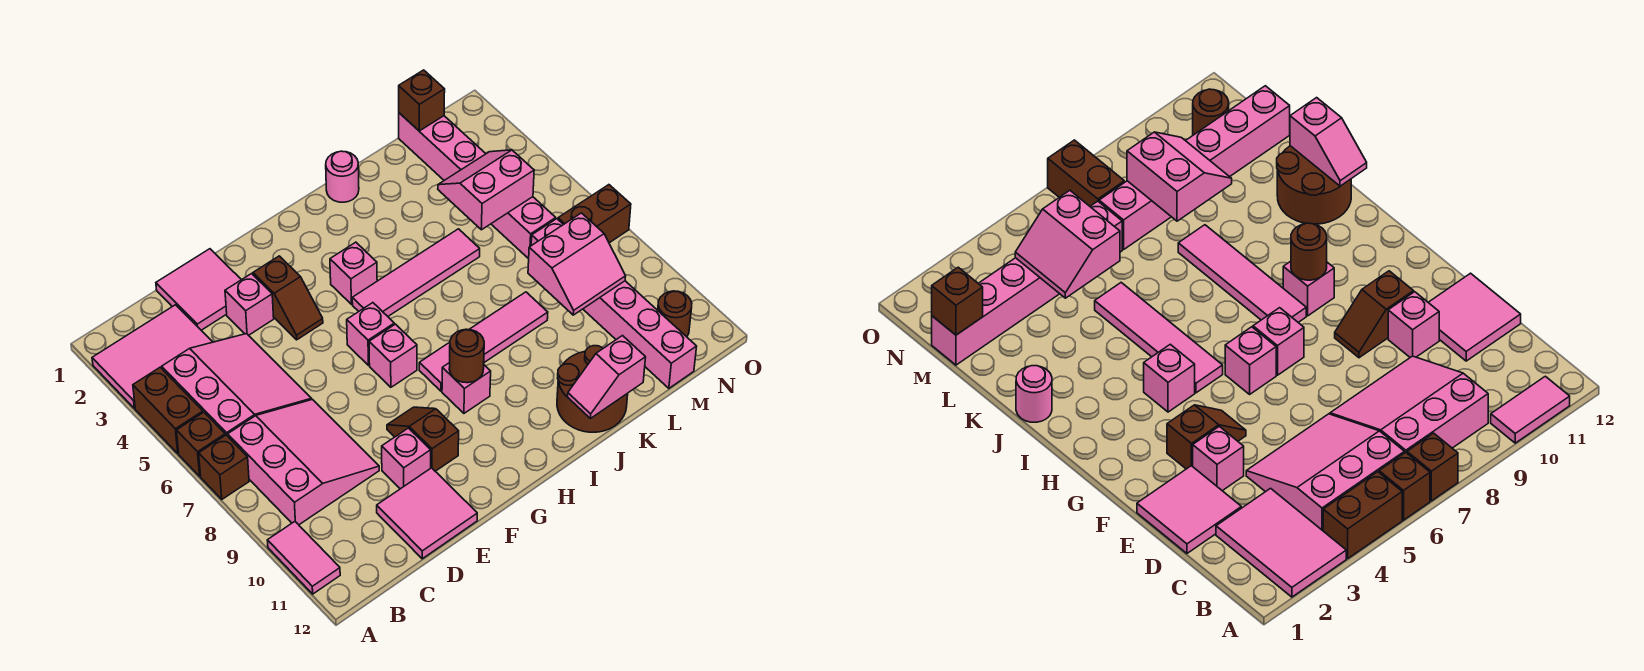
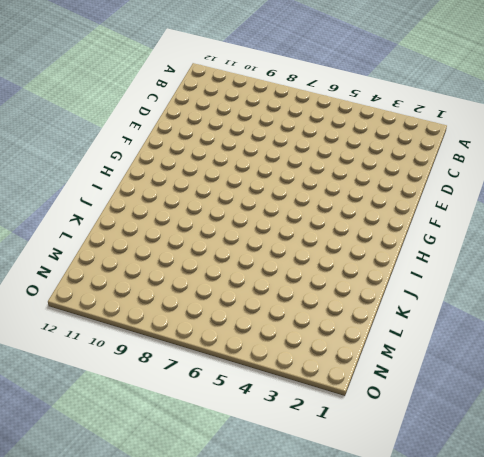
none -> pink tile A2:C3 level 1
none -> brown brick A4:A5 level 1
none -> brown brick A6 level 1
none -> brown brick A7 level 1

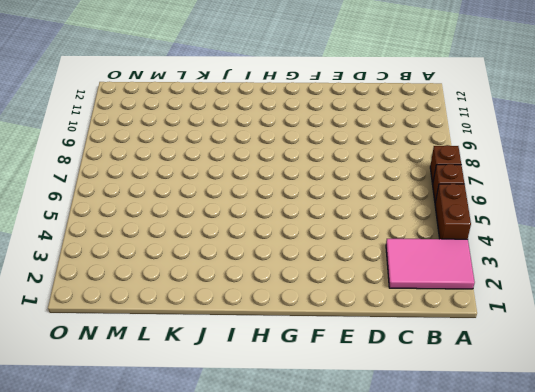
none -> pink tile A10:A11 level 1
none -> pink slope B4:D6 level 1 top B
none -> pink slope B7:D9 level 1 top B
none -> pink tile D1:E2 level 1

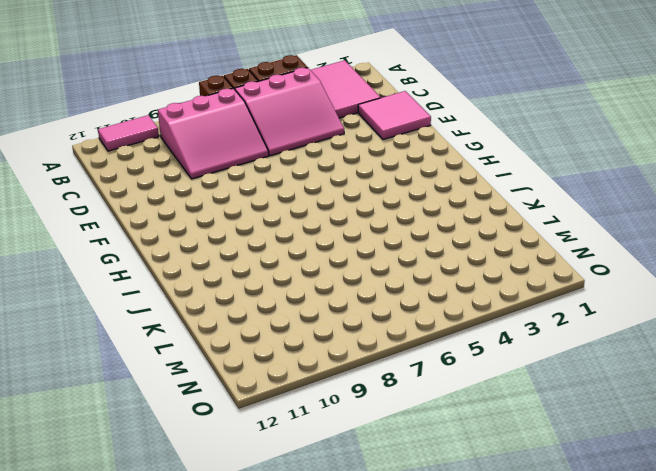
none -> pink tile D11:E12 level 1
none -> pink brick E3 level 1
none -> pink brick E10 level 1
none -> brown slope F3:F4 level 1 top 3

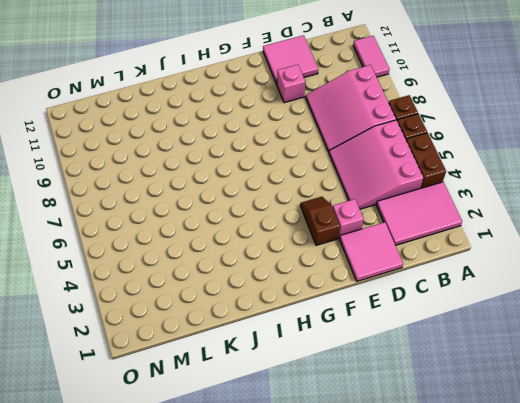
none -> brown slope F9:F10 level 1 top 10
none -> pink brick G6 level 1
none -> pink brick G7 level 1
none -> pink brick H4 level 1

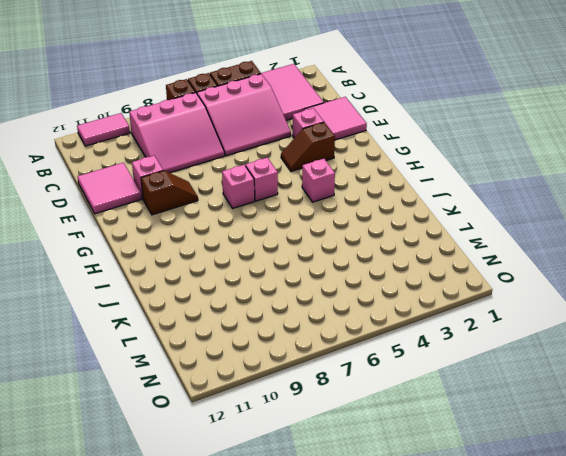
none -> pink tile H5:K5 level 1
none -> pink tile H8:K8 level 1
none -> pink brick H9 level 1
none -> pink round brick J1 level 1

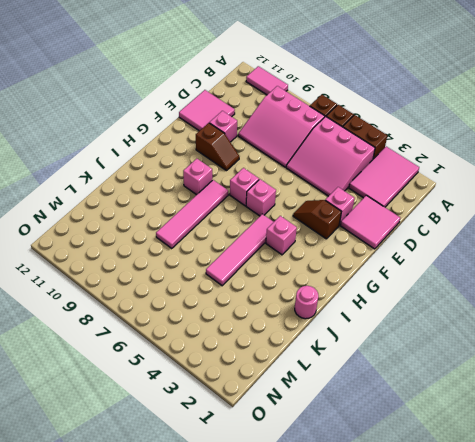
none -> brown round brick J11:K12 level 1
none -> pink brick M1:M6 level 1
none -> pink brick M7:M12 level 1
none -> brown brick N7:O7 level 1

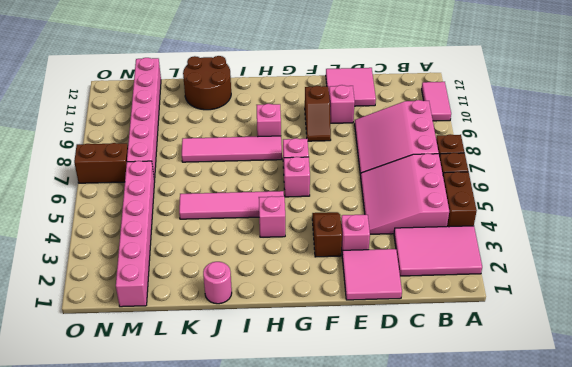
none -> brown round brick N11 level 1
none -> brown round brick H9 level 2
none -> pink slope J12:K12 level 2 top K
none -> pink slope L4:M5 level 2 top 5

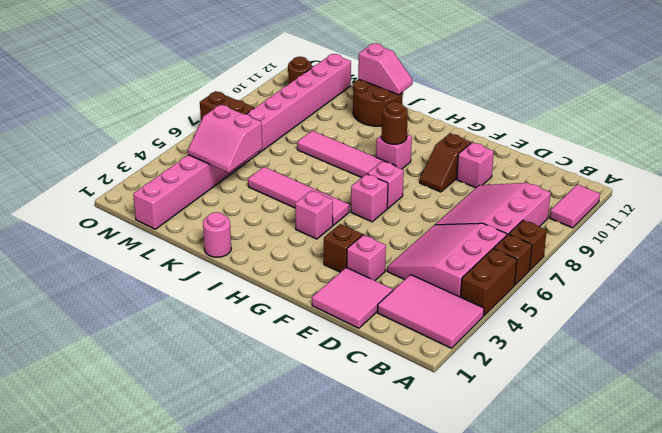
none -> pink tile D11:E12 level 1
none -> pink slope L8:M9 level 2 top 8
none -> brown brick M1 level 2

